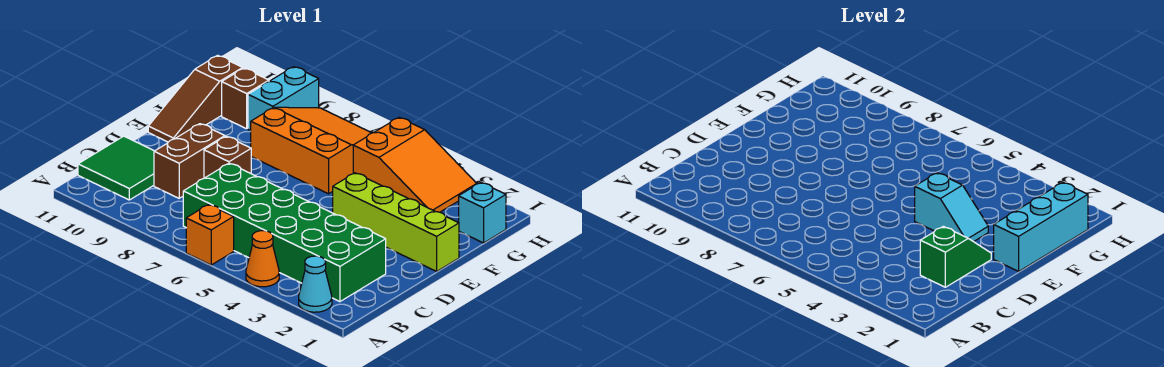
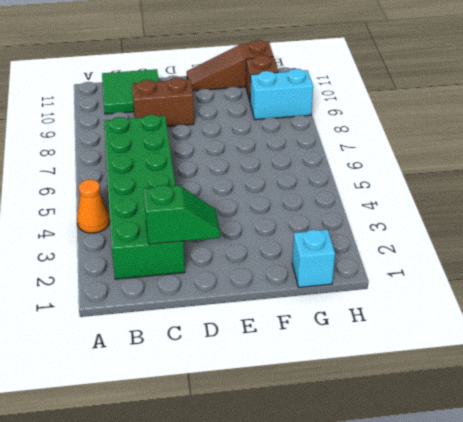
none -> cyan cone A2 level 1
none -> orange brick A6 level 1
none -> brown brick D8 level 1

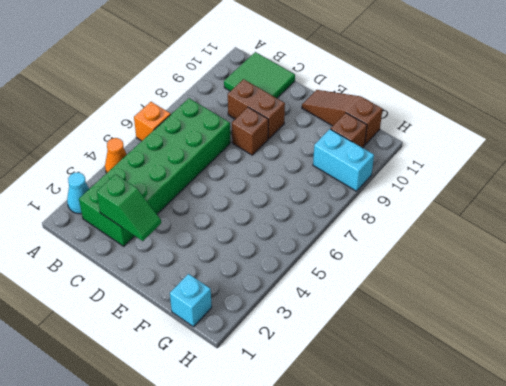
none -> lime brick E1:E4 level 1
none -> orange slope F6:H8 level 1 top F
none -> orange slope G3:H5 level 1 top 5

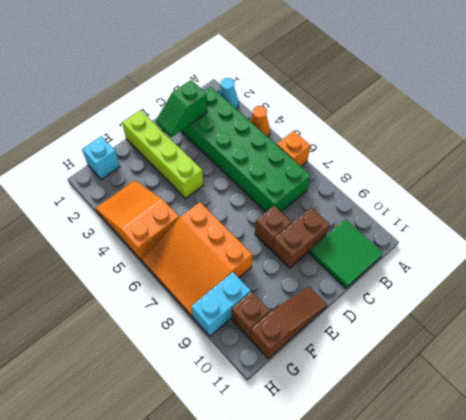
none -> cyan brick E1:G1 level 2
none -> cyan slope E3:E4 level 2 top 4

